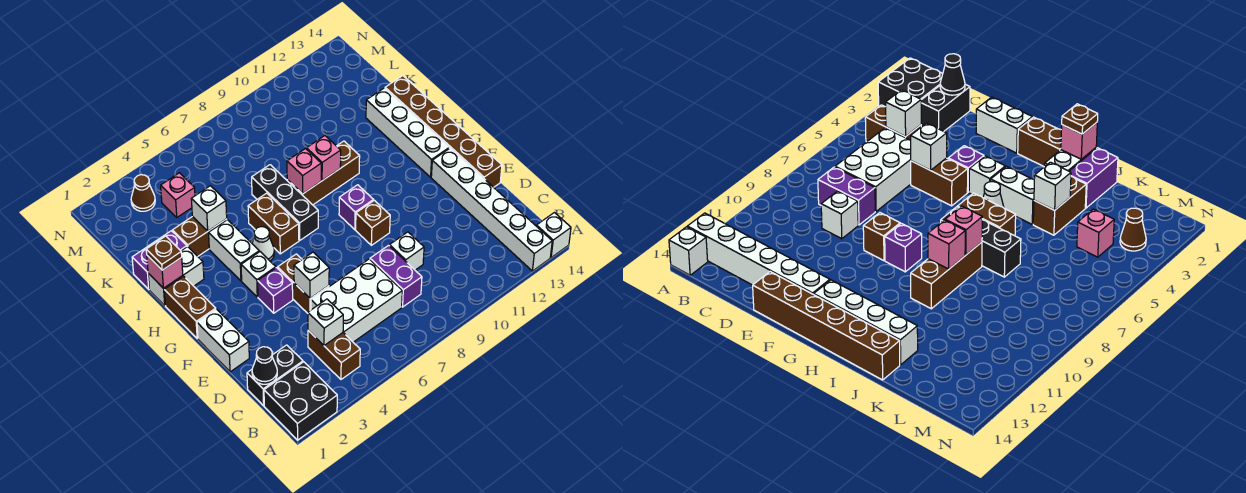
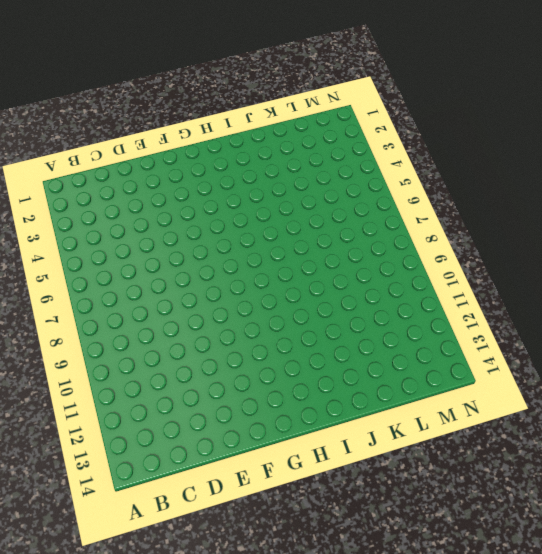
none -> black brick A1:B2 level 1
none -> white brick A13:F13 level 1
none -> white brick A14 level 1
none -> brown brick B4:C4 level 1

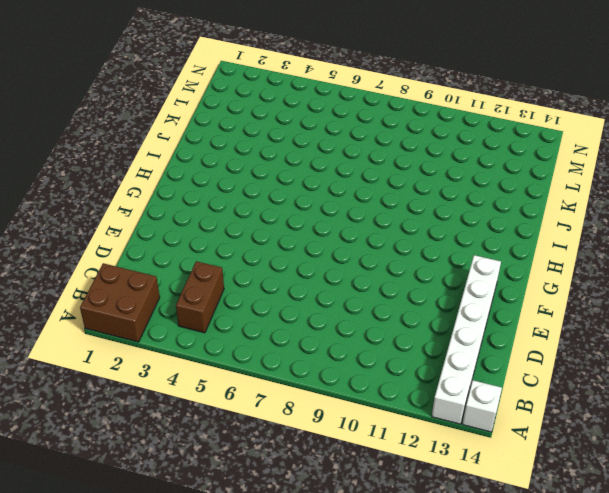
brown brick A1:B2 level 1 -> black brick A1:B2 level 1
none -> black brick C1:C2 level 1
none -> white brick C5:D7 level 1
none -> purple brick C8:D8 level 1
none -> white brick D9 level 1

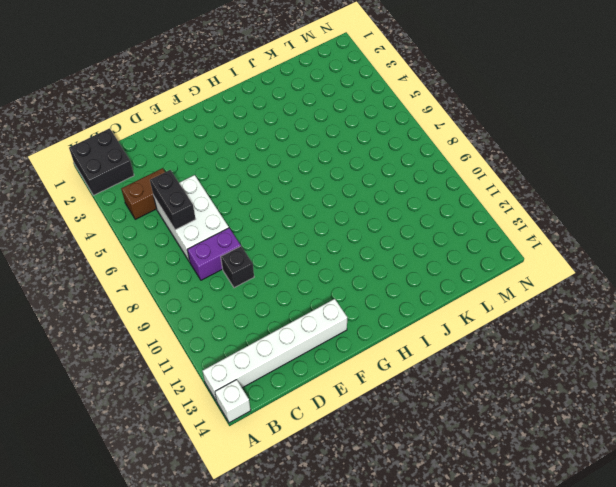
black brick C5:C6 level 2 -> black brick C1:C2 level 1
black brick D9 level 1 -> white brick D9 level 1
none -> white brick E1:F1 level 1
none -> brown brick E5:F5 level 1
none -> brown brick E14:J14 level 1
none -> purple brick F4 level 1

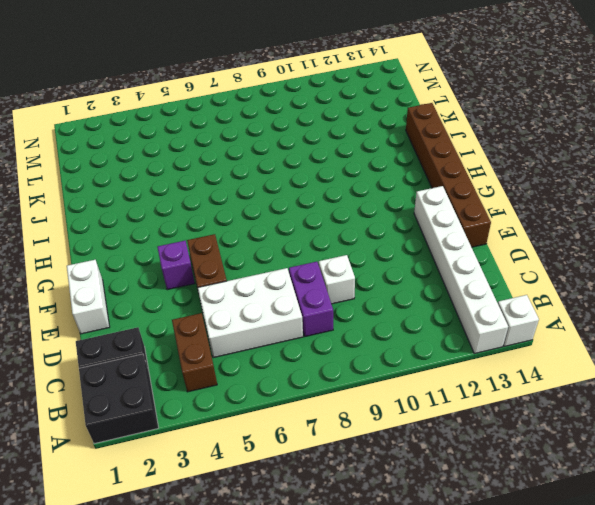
none -> brown brick F9 level 1
none -> brown brick G1:H1 level 1
none -> white brick G4 level 1
none -> purple brick G9 level 1

